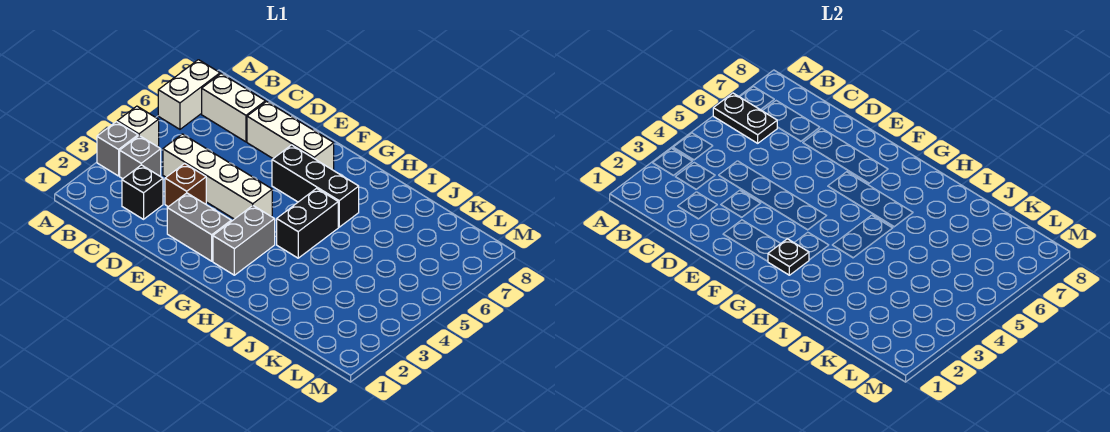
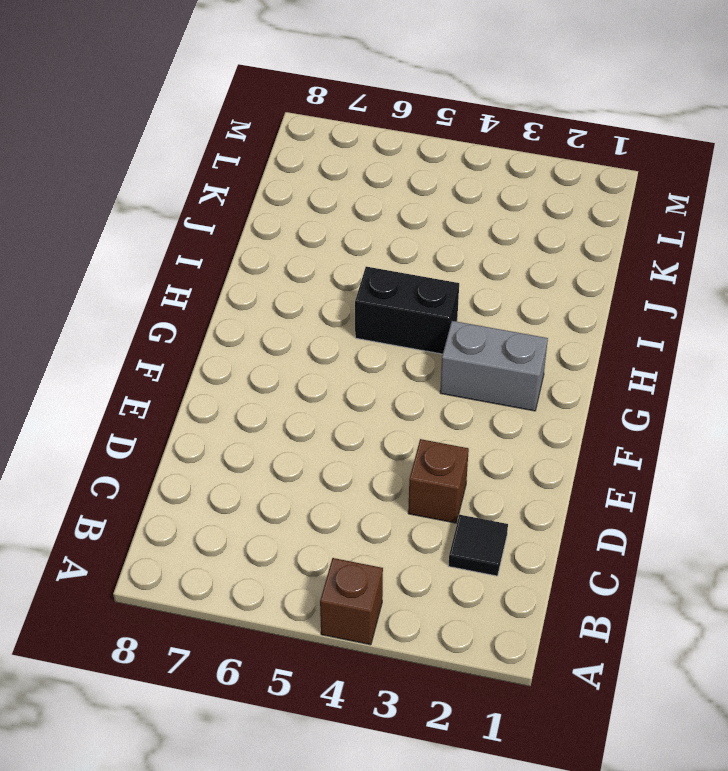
brown brick A4 level 1 -> white brick A4 level 1
black tile C2 level 1 -> black brick C2 level 1
none -> grey brick A3 level 1
none -> white brick A6:A7 level 1
none -> grey brick B3 level 1

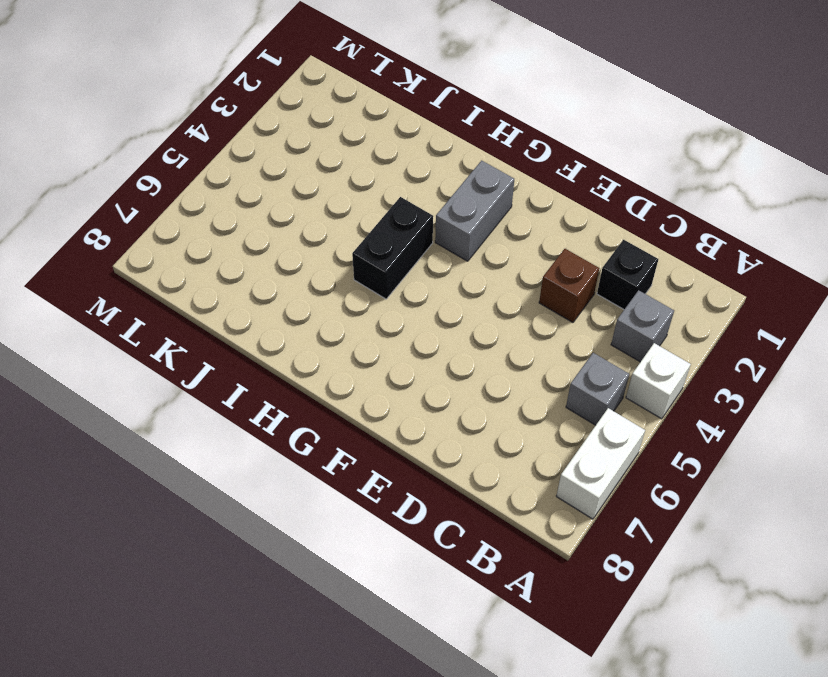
grey brick B5 level 1 -> grey brick A3 level 1
none -> white brick B7:C7 level 1
none -> white brick C4:F4 level 1
none -> white brick D7:F7 level 1

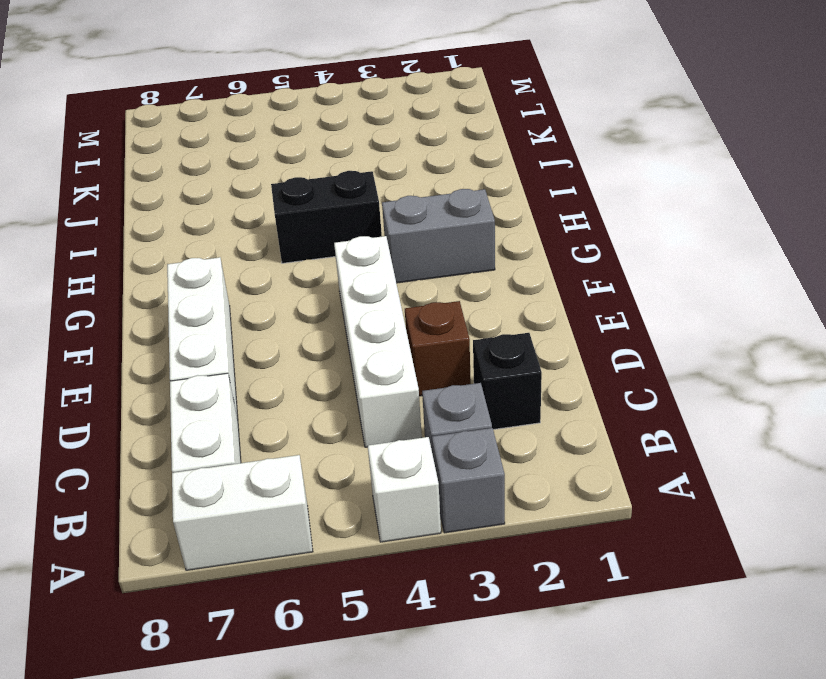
none -> grey brick E2:F2 level 1
none -> black brick F6:H6 level 1
none -> black plate A6:B6 level 2

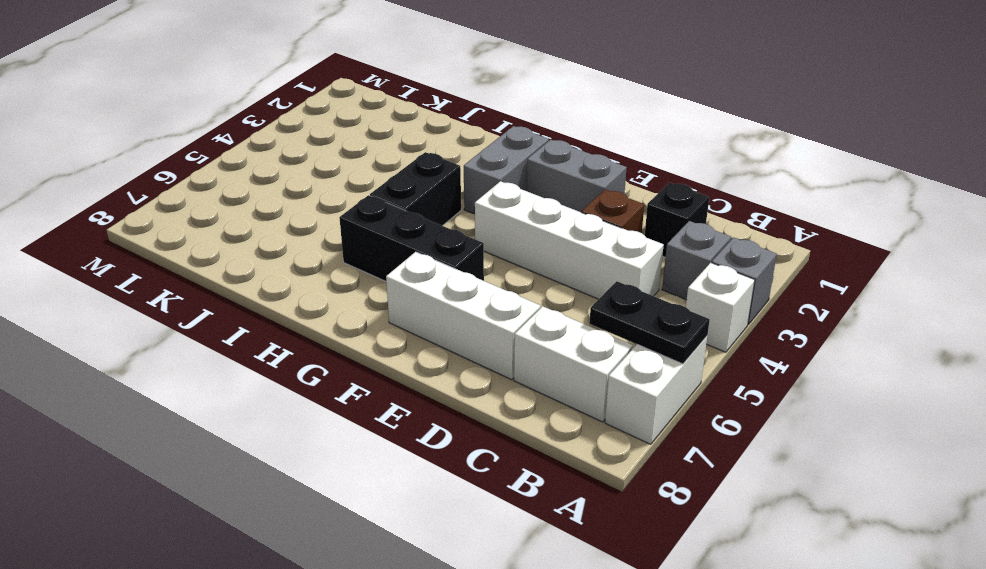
none -> black plate G2 level 2

